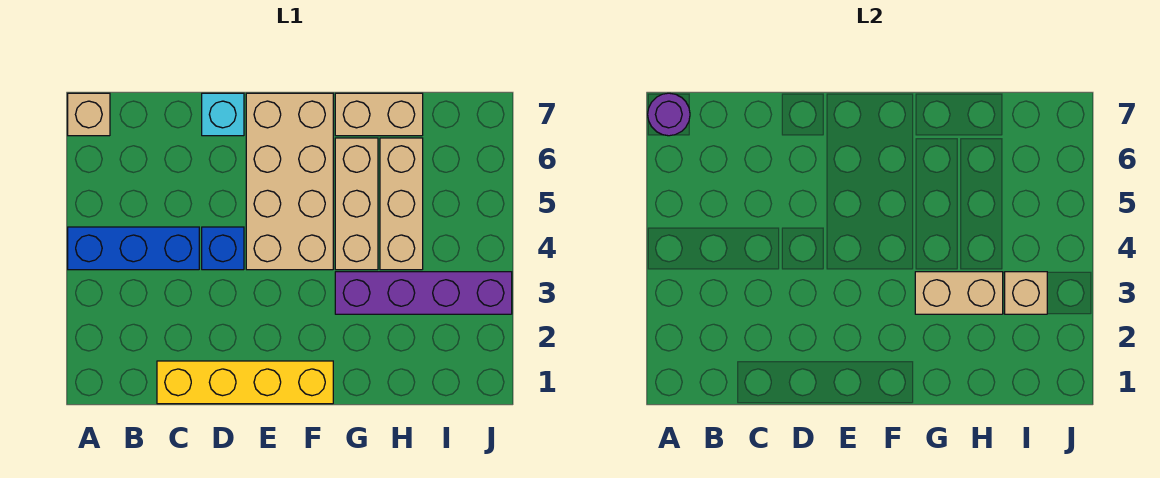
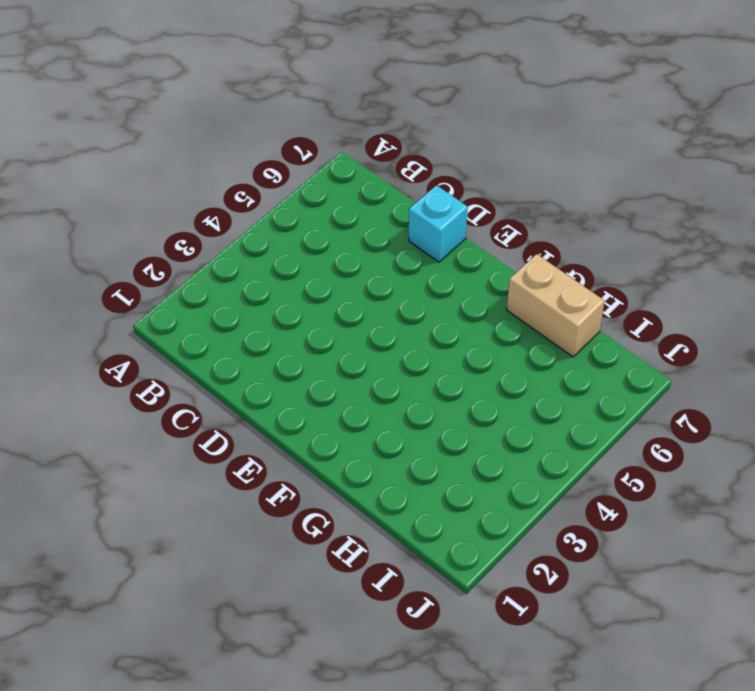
none -> blue brick A4:C4 level 1
none -> tan brick A7 level 1
none -> yellow brick C1:F1 level 1

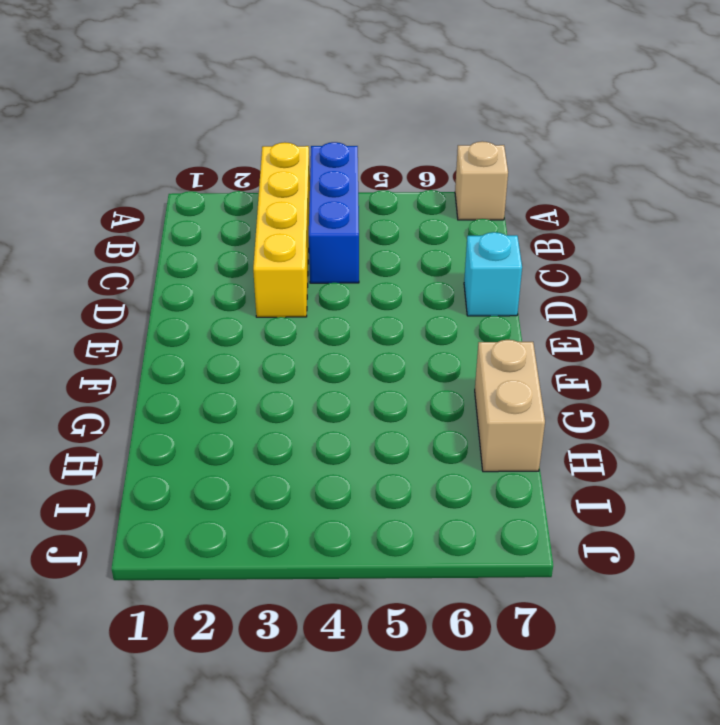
yellow brick A3:D3 level 1 -> yellow brick C1:F1 level 1
none -> blue brick D4 level 1
none -> tan brick E4:F7 level 1
none -> purple brick G3:J3 level 1

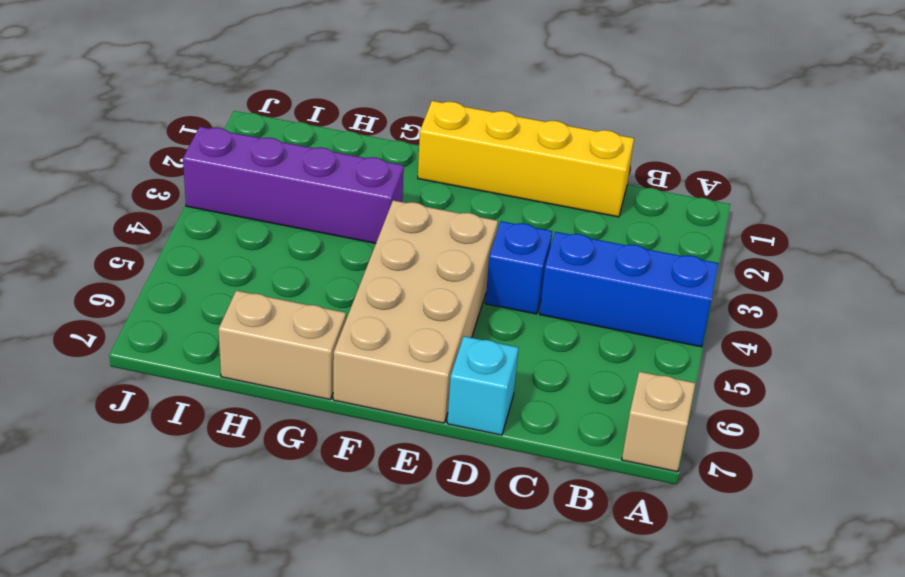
none -> tan brick G4:G6 level 1
none -> tan brick H4:H6 level 1
none -> purple round brick A7 level 2

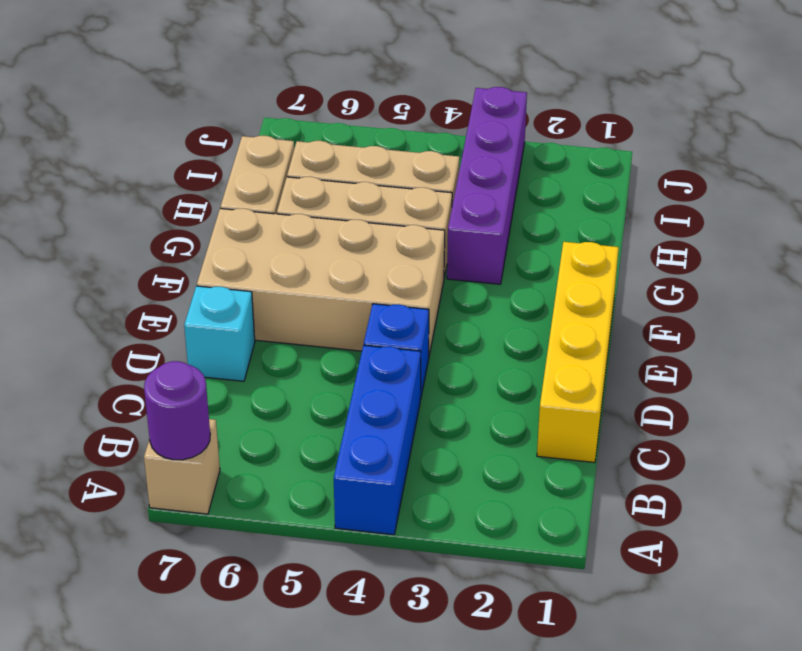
none -> tan brick G3:H3 level 2
none -> tan brick I3 level 2

